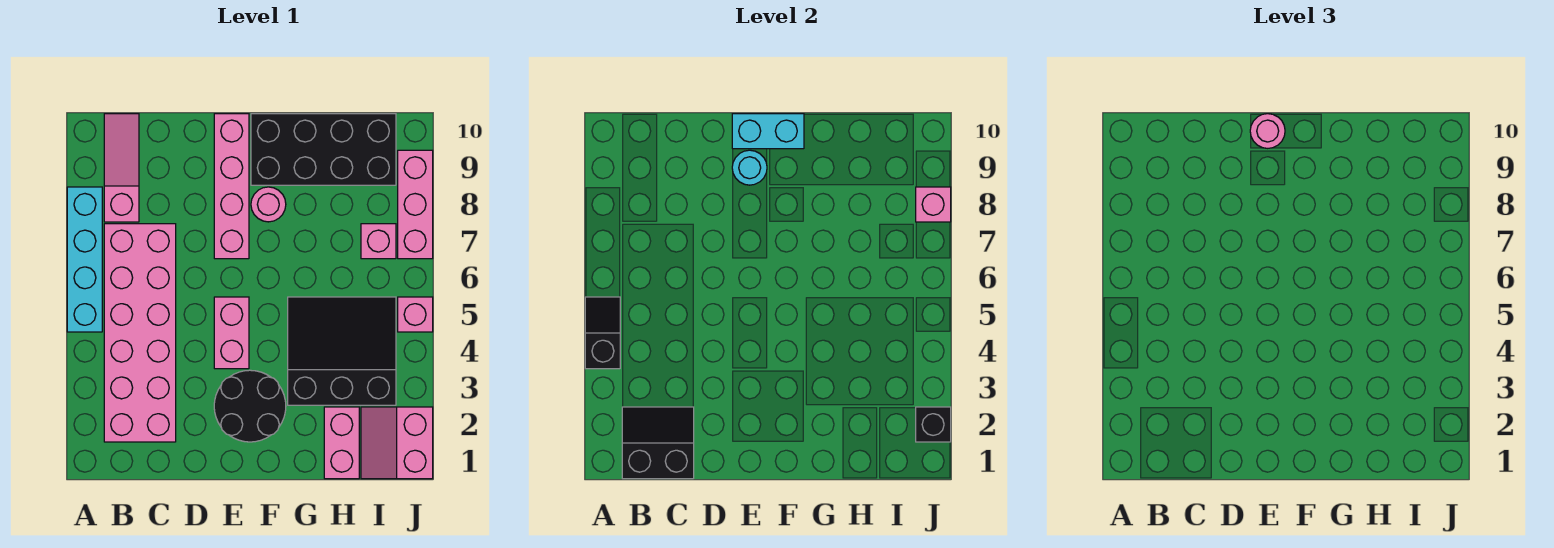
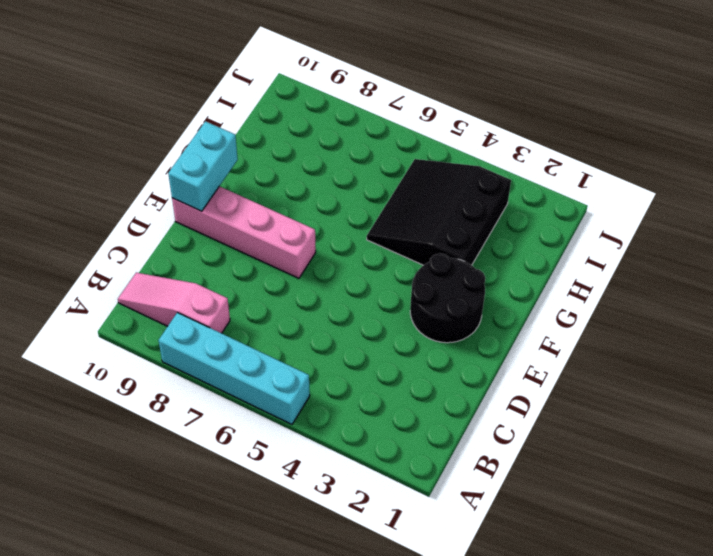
none -> pink brick B2:C7 level 1
none -> pink brick E4:E5 level 1
none -> pink round brick F8 level 1

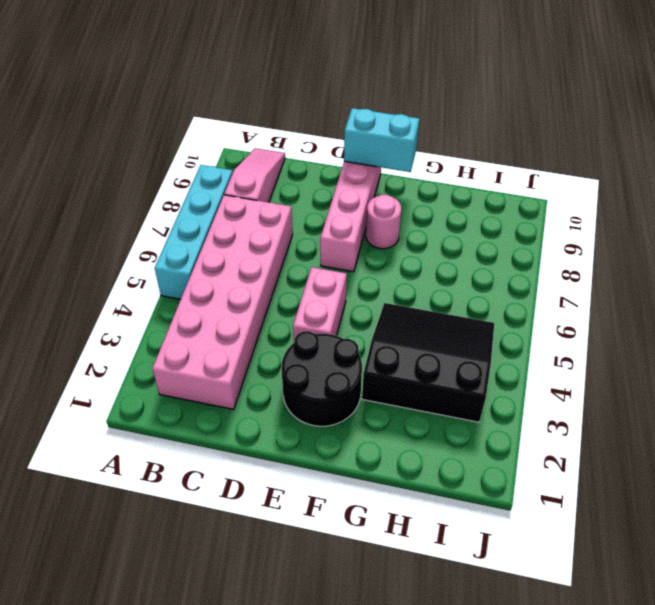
none -> black brick F9:I10 level 1
none -> pink brick H1:H2 level 1
none -> pink slope I1:J2 level 1 top J

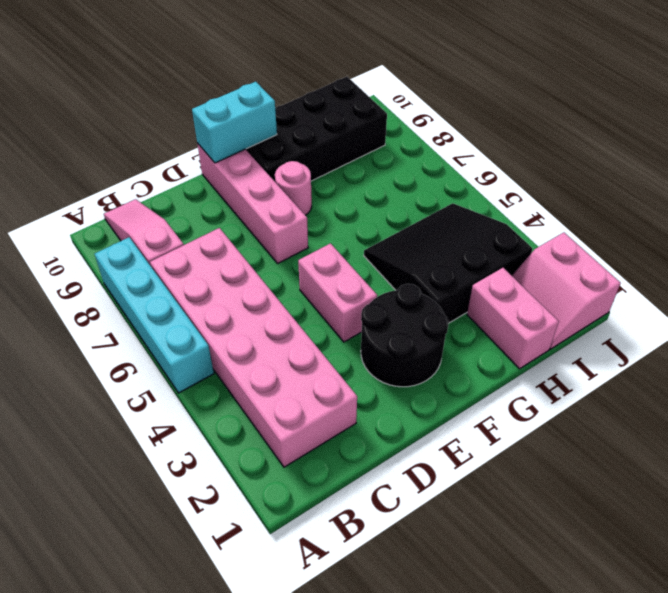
none -> pink brick I7 level 1
none -> pink brick J5 level 1
none -> pink brick J7:J9 level 1

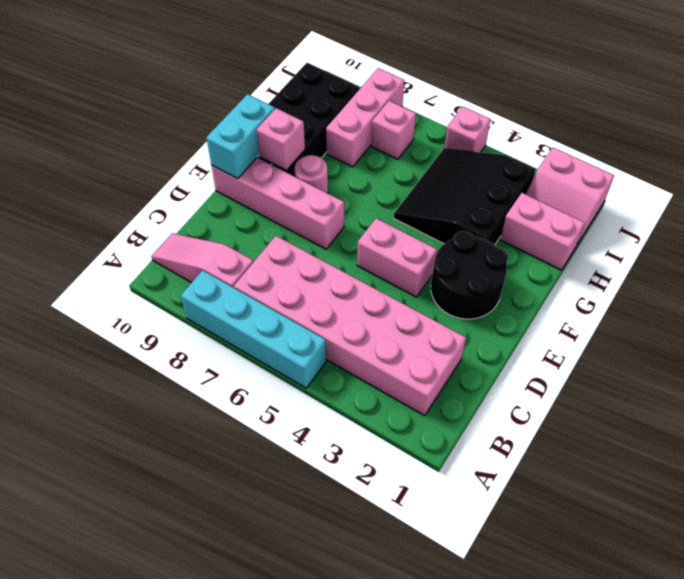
pink brick F9 level 2 -> pink brick J8 level 2
pink brick H8:J8 level 1 -> pink brick J7:J9 level 1
none -> black slope A4:A5 level 2 top 4
none -> black slope B1:C2 level 2 top 1
none -> cyan round brick E9 level 2

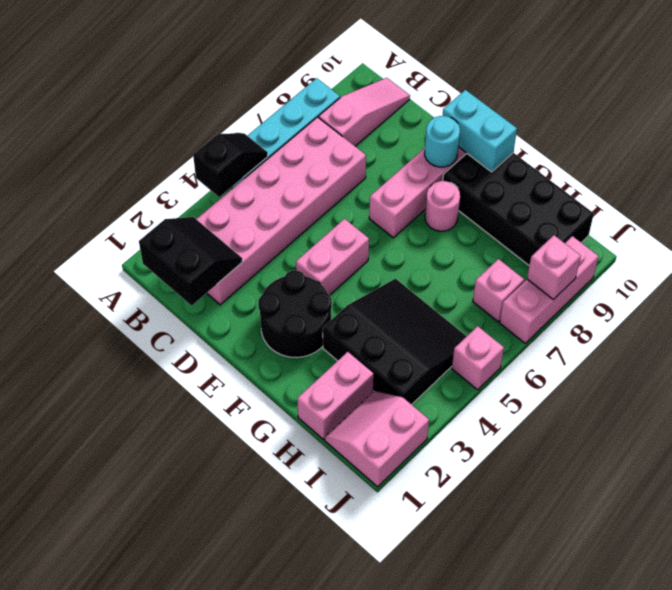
none -> black brick J2 level 2
none -> pink round brick E10 level 3

